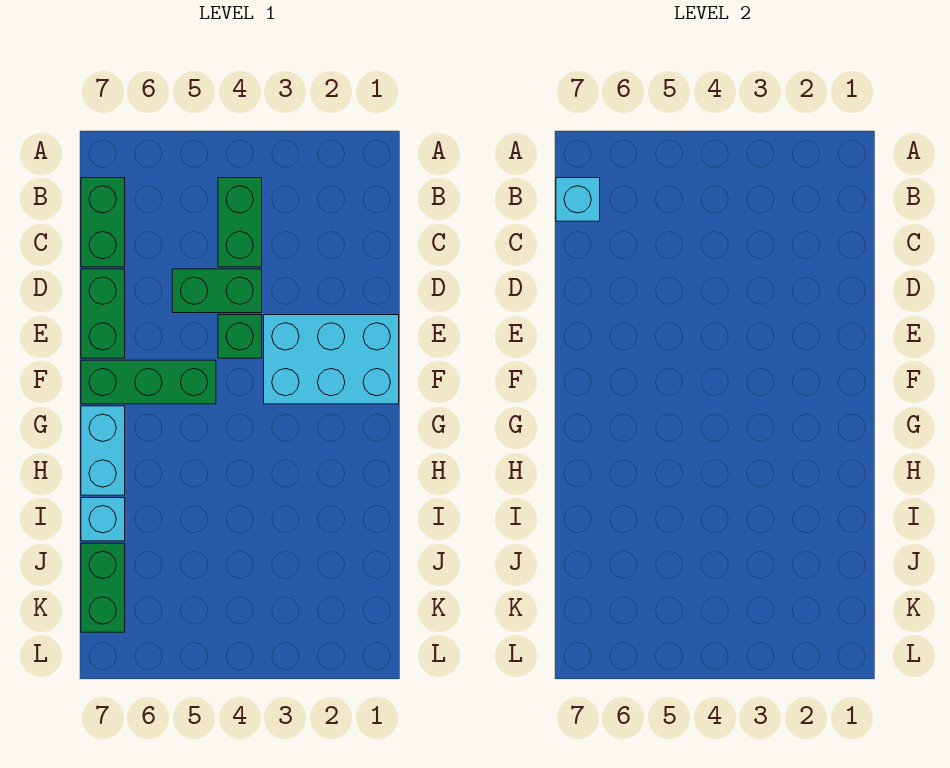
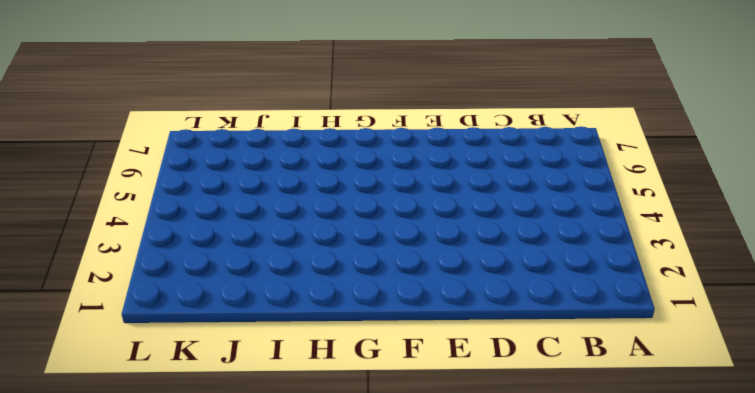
none -> green brick B4:C4 level 1
none -> green brick B7:C7 level 1

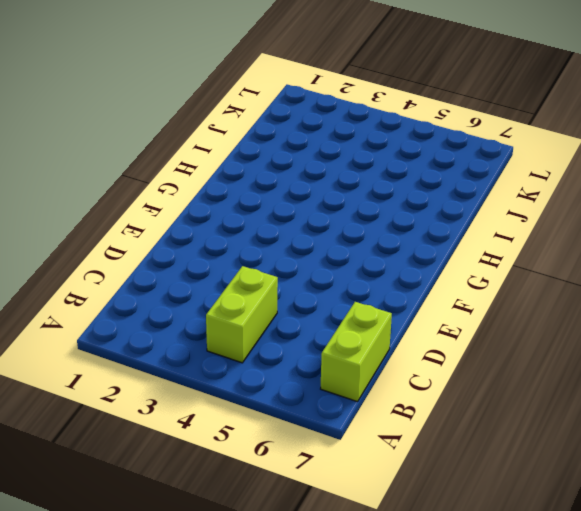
lime brick B4:C4 level 1 -> green brick B4:C4 level 1
lime brick B7:C7 level 1 -> green brick B7:C7 level 1
none -> green brick D4:D5 level 1
none -> green brick D7:E7 level 1

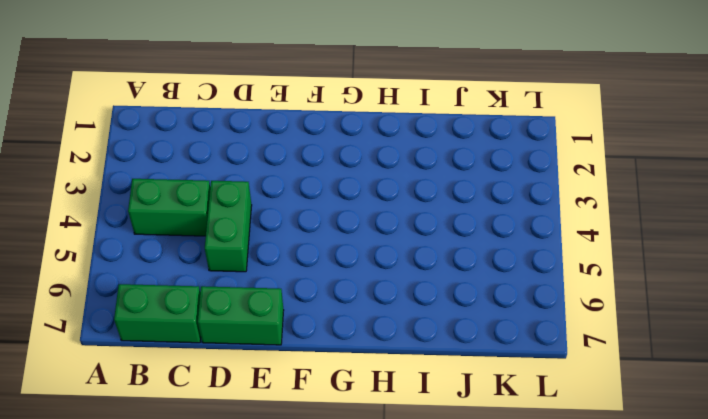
none -> cyan brick E1:F3 level 1
none -> green brick E4 level 1

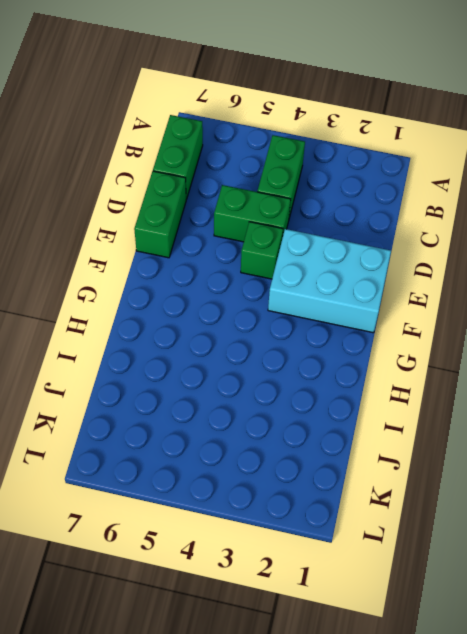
none -> green brick F5:F7 level 1
none -> cyan brick G7:H7 level 1

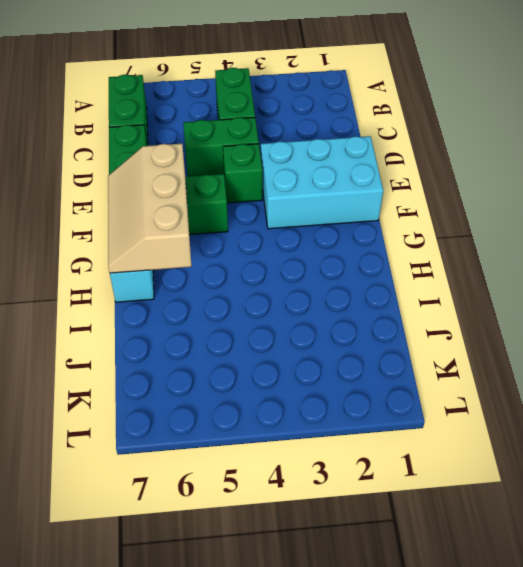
tan slope F6:H7 level 2 top 6 -> none
none -> cyan brick I7 level 1
none -> green brick J7:K7 level 1

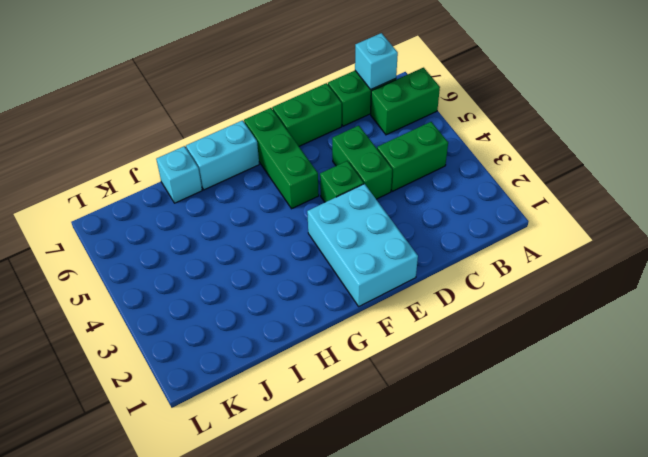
green brick A6:B6 level 1 -> green brick J7:K7 level 1

